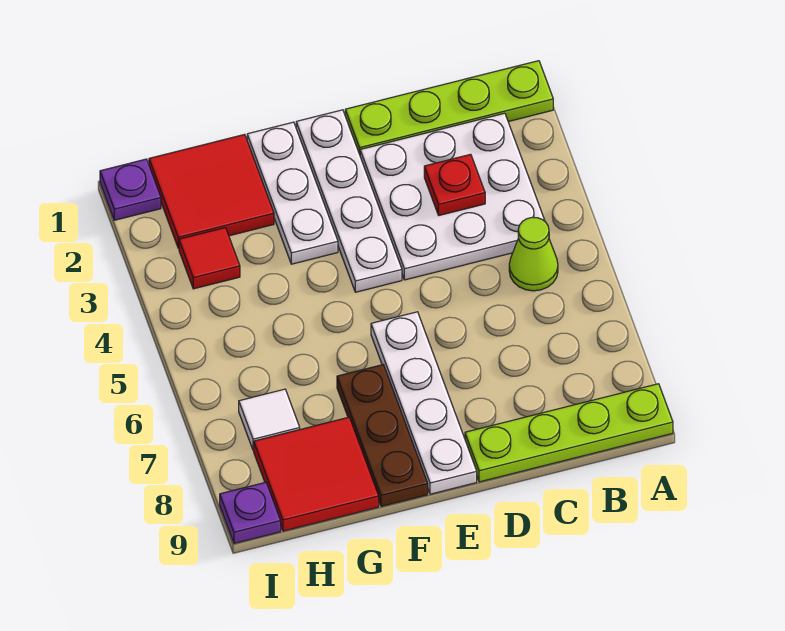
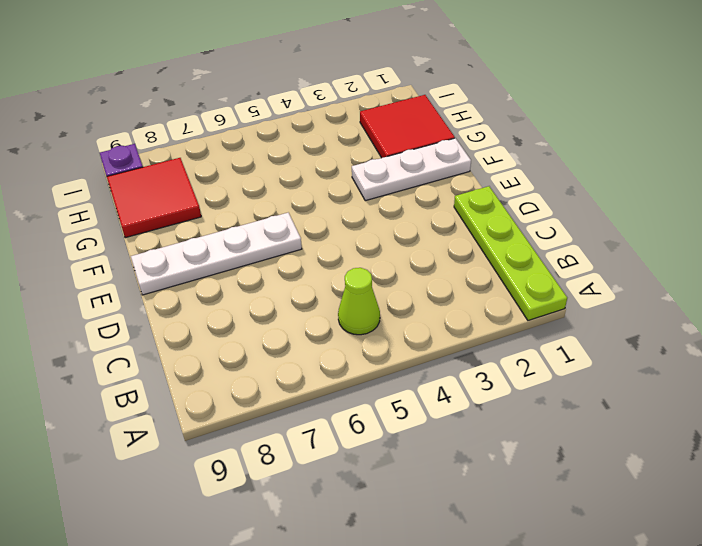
none -> lime plate A9:D9 level 1
none -> white plate B2:D4 level 1
none -> white plate E1:E4 level 1

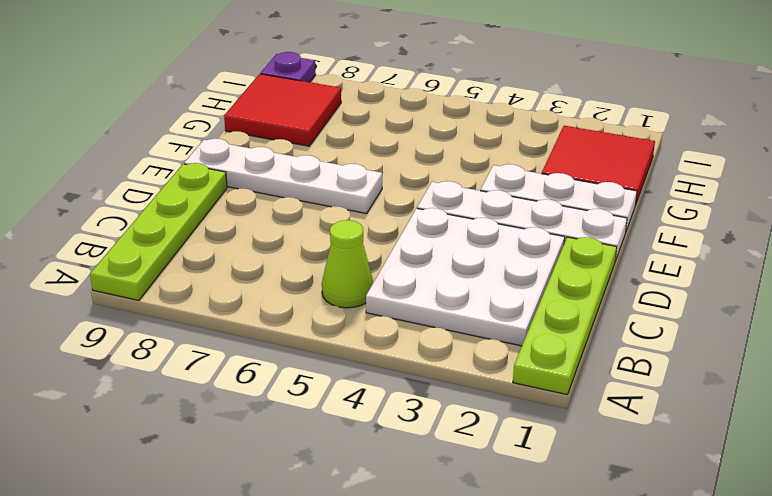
none -> brown plate F7:F9 level 1
none -> red tile H3 level 1
none -> white tile H7 level 1

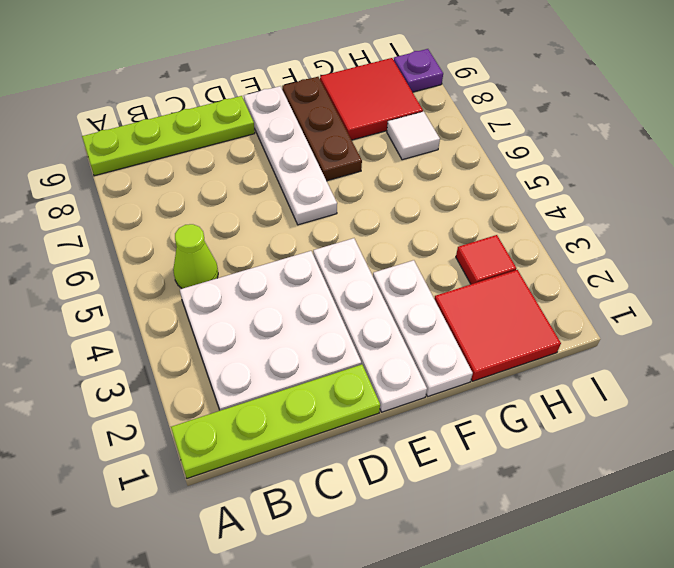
none -> purple plate I1 level 1
none -> red plate C3 level 2

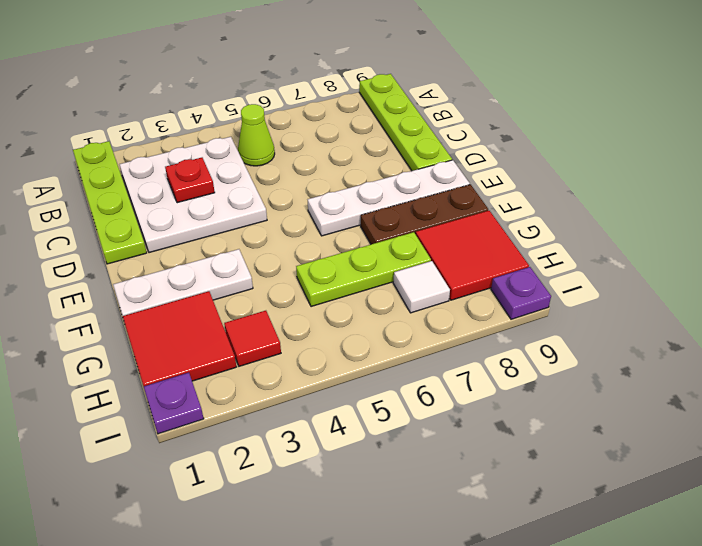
lime plate G5:G7 level 1 -> none
none -> white plate E1:E4 level 1

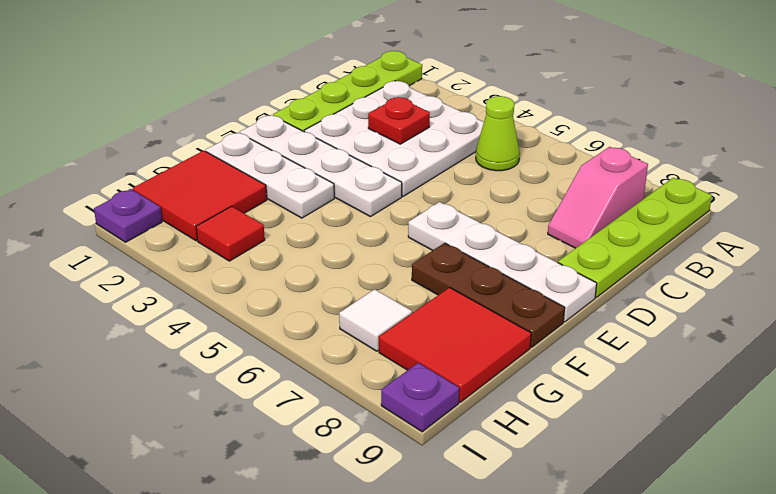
pink slope B8:C8 level 1 top B -> none

